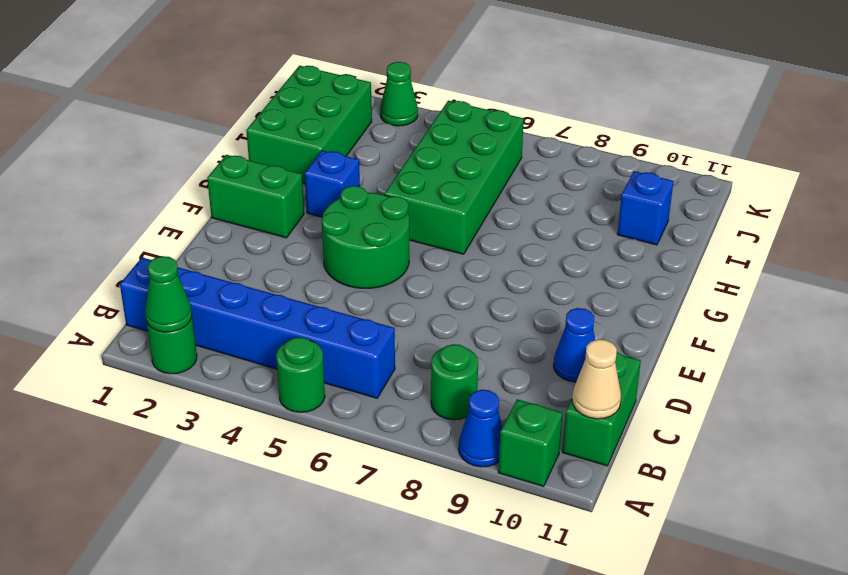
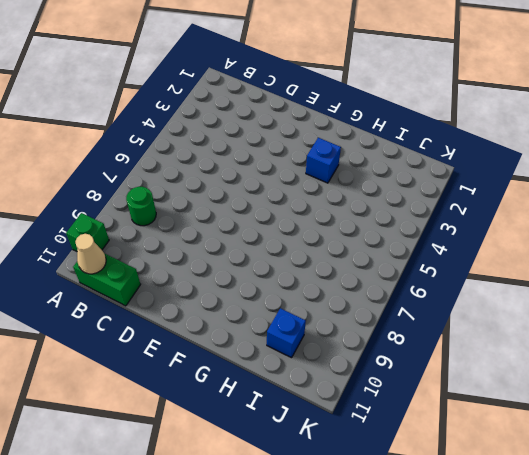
none -> green round brick A2 level 1
none -> green round brick A5 level 1
none -> blue cone A9 level 1

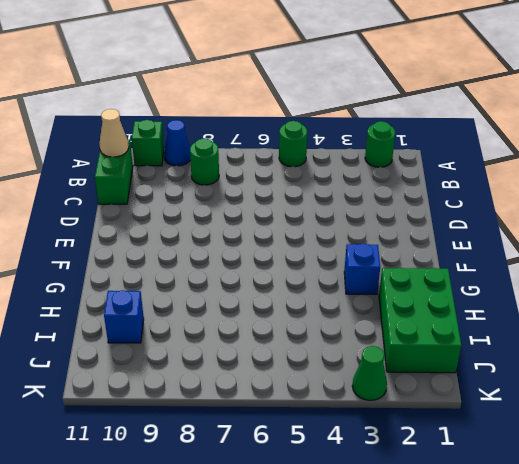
none -> blue brick B1:B6 level 1
none -> blue cone D10 level 1
none -> green round brick E4:F5 level 1

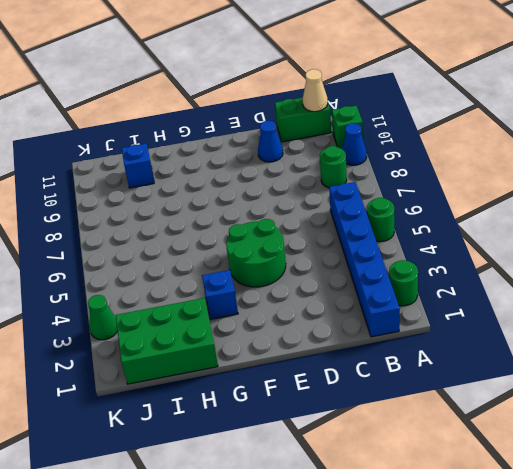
none -> green brick F1:F2 level 1
none -> green brick G5:J6 level 1
none -> green cone A2 level 2

